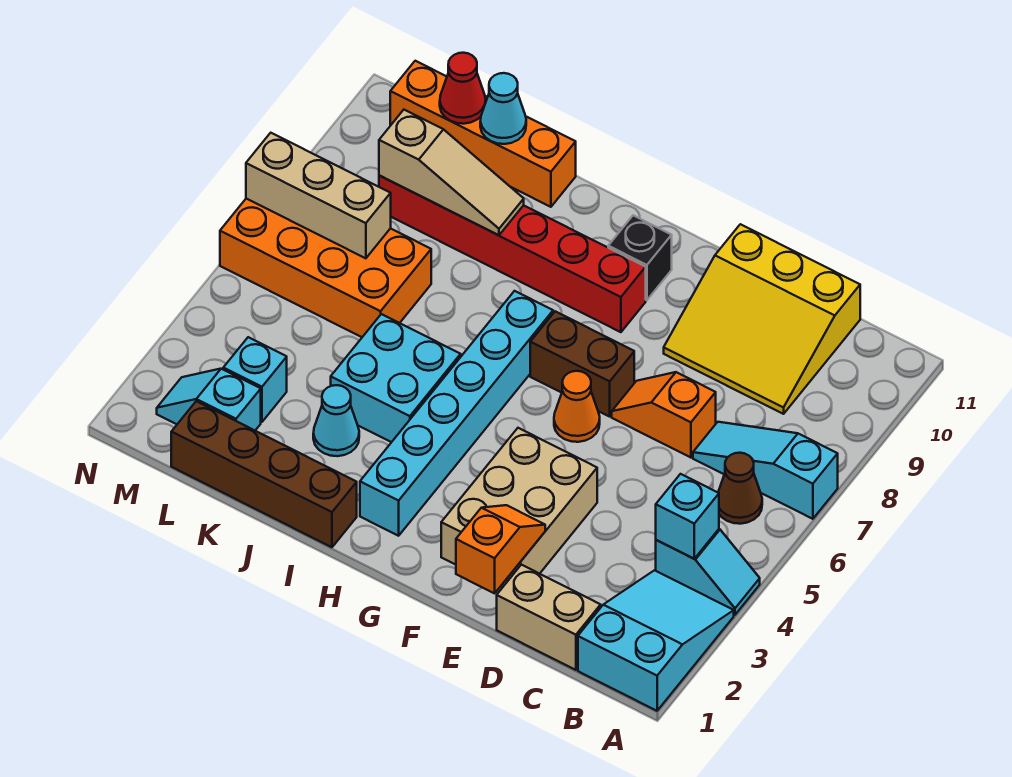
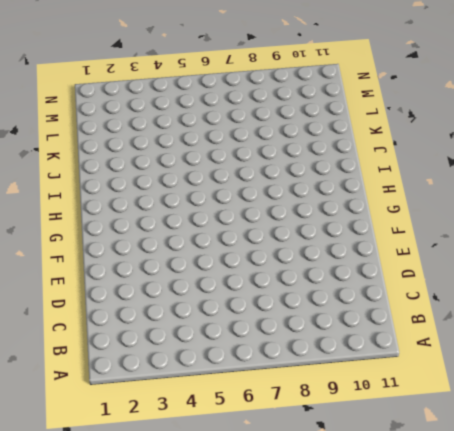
none -> cyan slope A1:B3 level 1 top 1
none -> cyan slope A4:B4 level 1 top B
none -> cyan slope A7:C7 level 1 top A

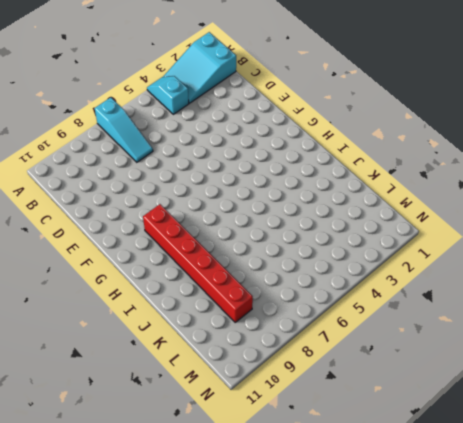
none -> brown cone B6 level 1
none -> tan brick C1:D1 level 1
none -> yellow slope C9:E11 level 1 top 11

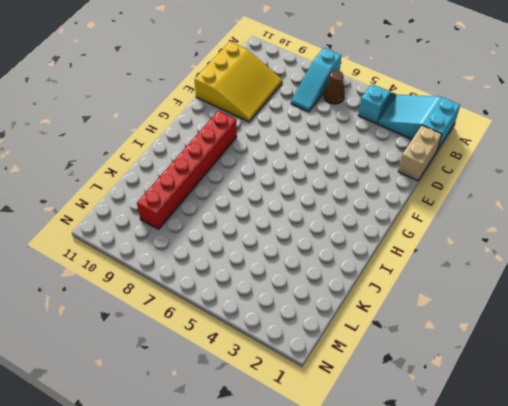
none -> orange slope D7:E7 level 1 top D
none -> tan brick E2:F4 level 1
none -> orange cone F6 level 1

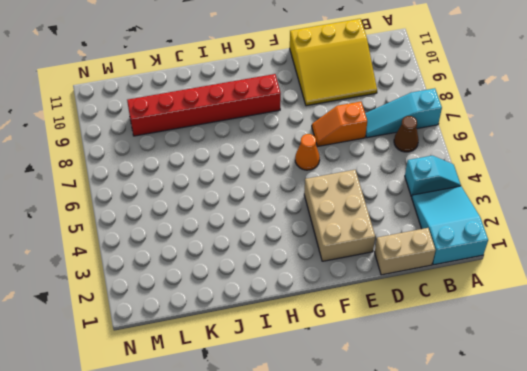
none -> brown brick F7:G7 level 1
none -> black brick G10 level 1
none -> cyan brick H2:H7 level 1

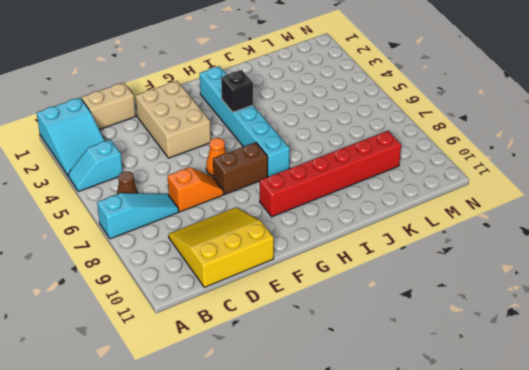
black brick H4 level 2 -> black brick G10 level 1
none -> brown brick I1:L1 level 1
none -> cyan brick I4:J5 level 1
none -> cyan cone J3 level 1

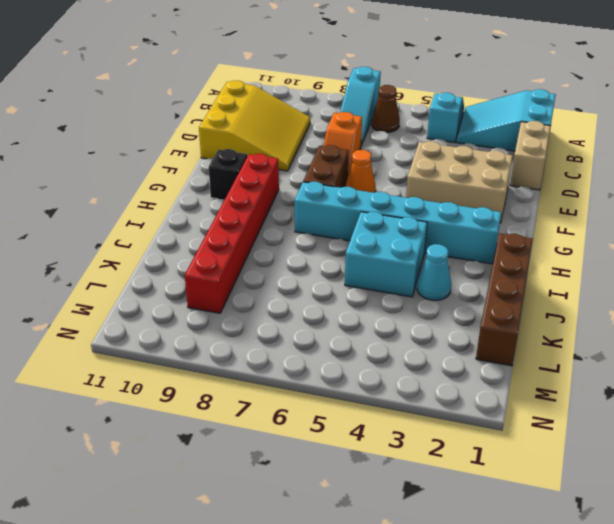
none -> orange brick J11:M11 level 1
none -> orange brick K6:N7 level 1
none -> cyan slope L2:M2 level 1 top L

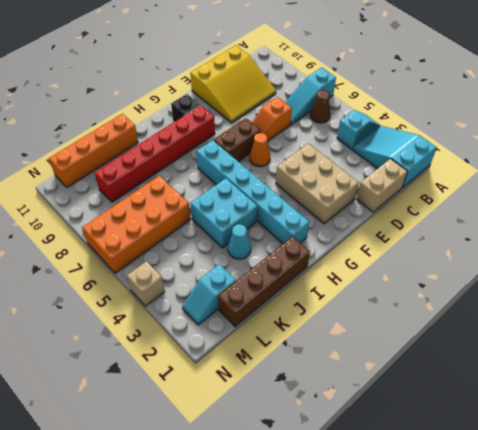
tan brick N4 level 1 -> none
none -> cyan brick L3 level 1
none -> cyan brick B4 level 2
none -> orange slope E1:E2 level 2 top 1

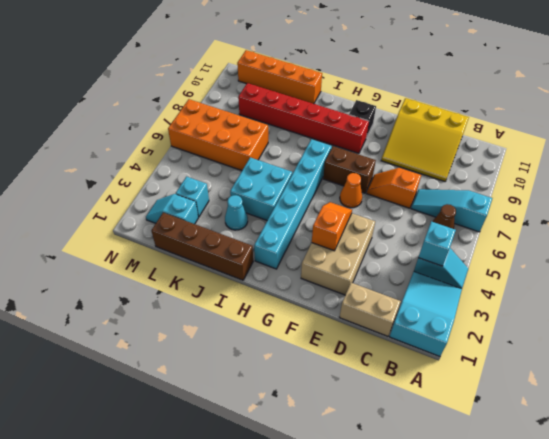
orange slope F3:F4 level 2 top 3 -> orange slope E1:E2 level 2 top 1
none -> tan slope J9:L9 level 2 top L
none -> cyan cone K11 level 2
none -> tan brick L7:N7 level 2

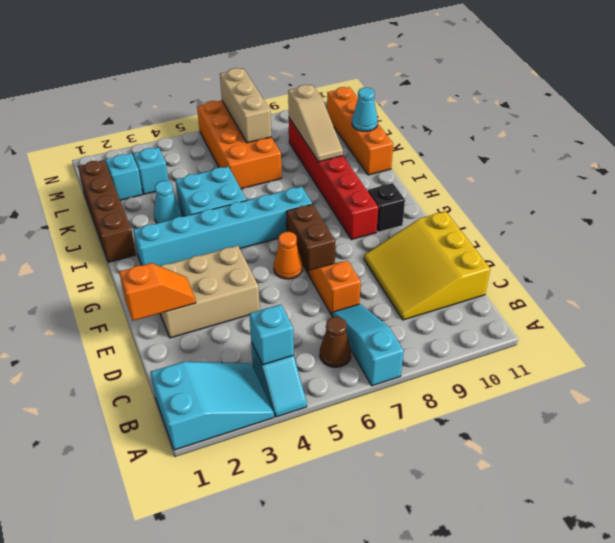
none -> tan brick C1:D1 level 1
none -> red cone L11 level 2

